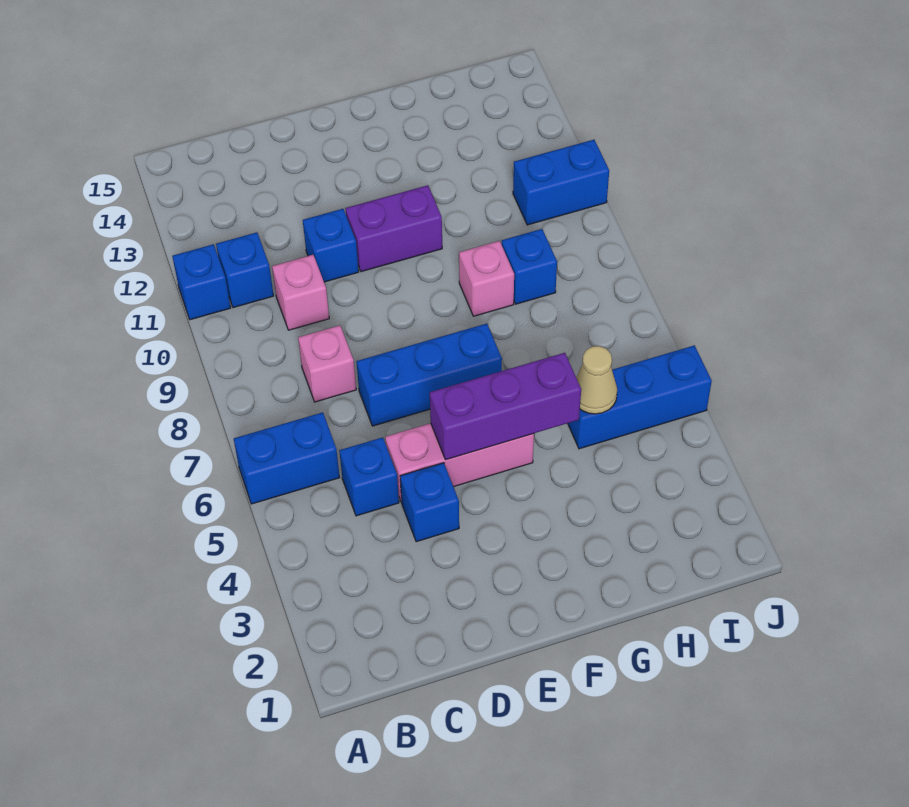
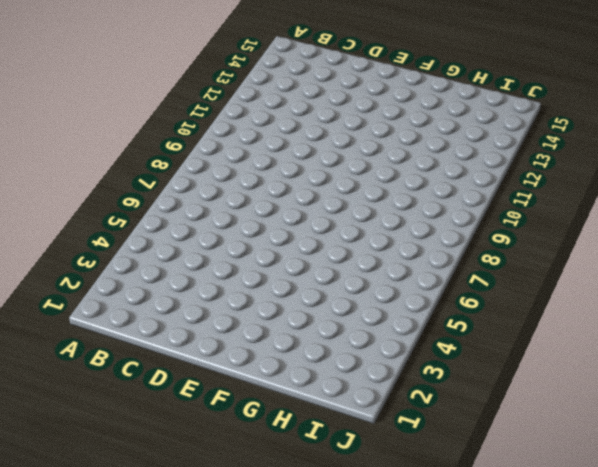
none -> blue brick A6:B6 level 1
none -> blue brick A11 level 1
none -> blue brick B11 level 1

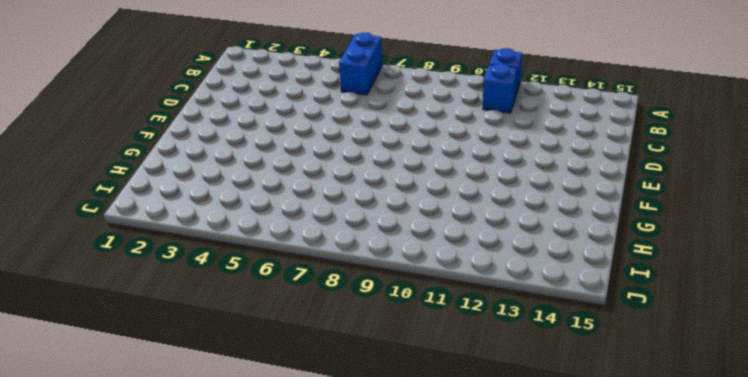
none -> blue brick C5 level 1
none -> pink brick C8 level 1
none -> pink brick C10 level 1

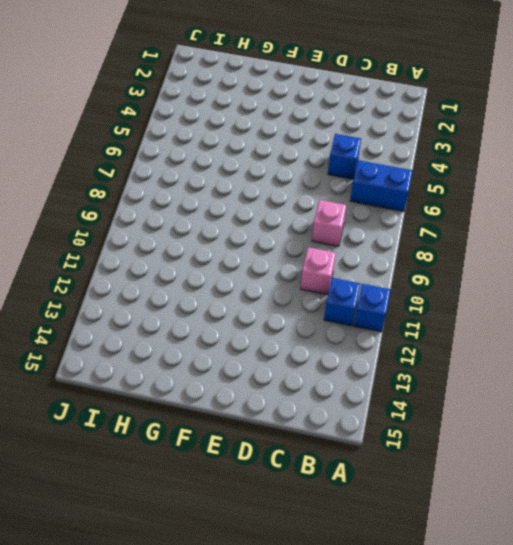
none -> blue brick D4 level 1
none -> pink brick D5:F5 level 1
none -> blue brick D7:F7 level 1

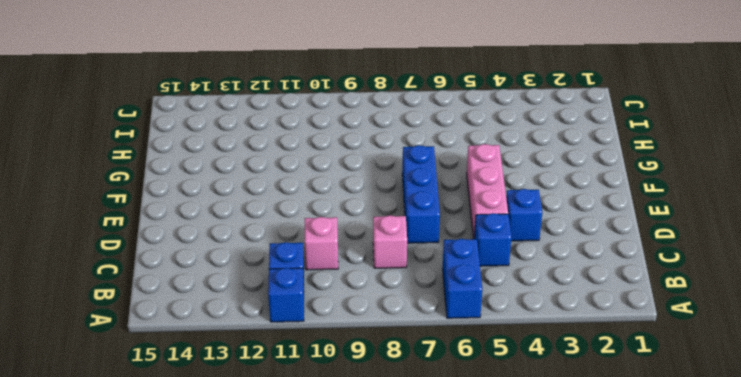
none -> blue brick D11 level 1
none -> purple brick E11:F11 level 1
none -> pink brick G9 level 1

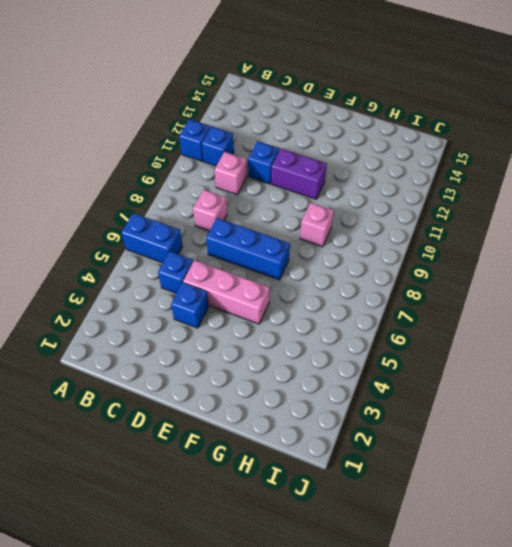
none -> blue brick H5:J5 level 1
none -> blue brick H9 level 1
none -> blue brick I11:J11 level 1

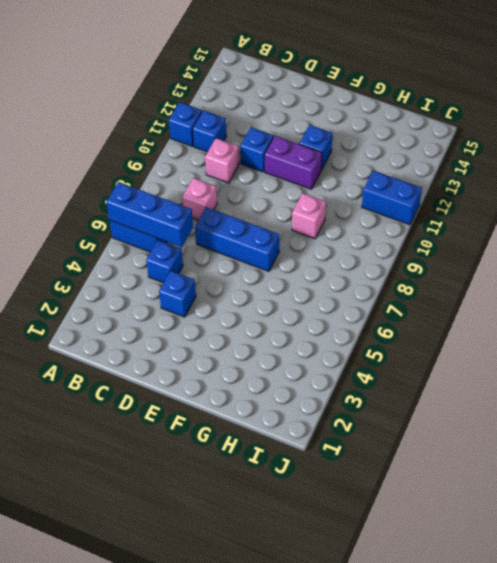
blue brick A6:C6 level 2 -> blue brick H5:J5 level 1
blue brick F12 level 1 -> blue brick H9 level 1
none -> pink brick D5:F5 level 1
none -> purple brick E5:G5 level 2
none -> tan cone H5 level 2

